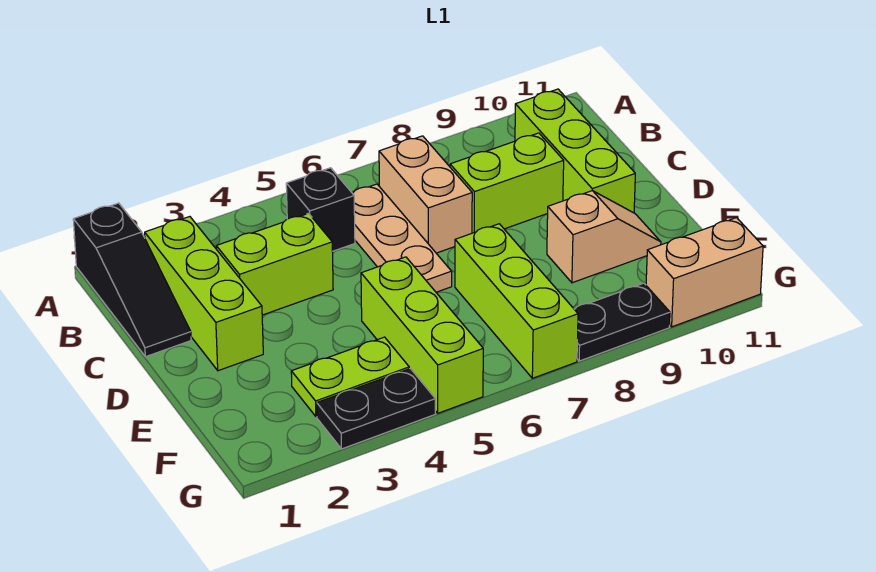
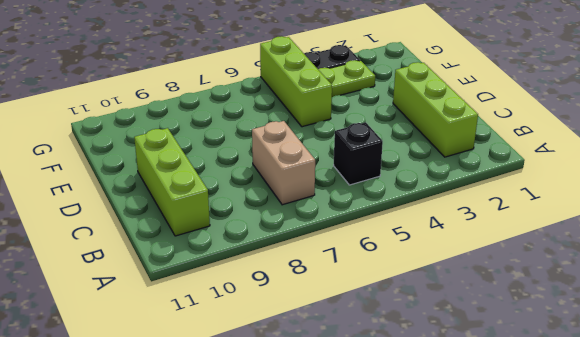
none -> black slope A1:C1 level 1 top A
none -> tan plate B6:D6 level 1
none -> lime brick C3:C4 level 1

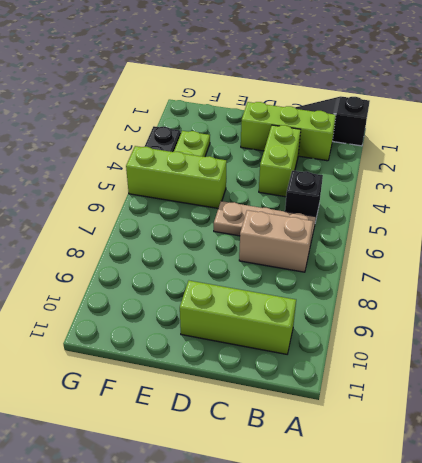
none -> lime brick C8:C9 level 1
none -> lime brick E7:G7 level 1
none -> tan slope E9:E10 level 1 top 9

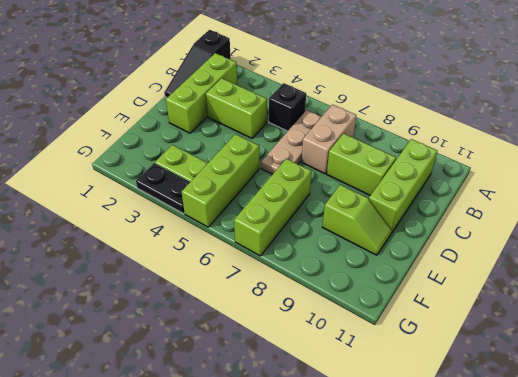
lime slope E9:E10 level 1 top 9 -> tan slope E9:E10 level 1 top 9
none -> black plate G8:G9 level 1
none -> tan brick G10:G11 level 1

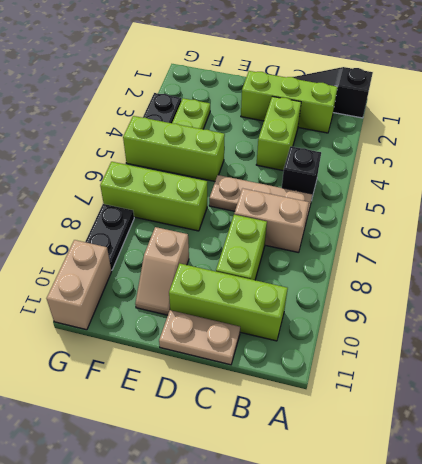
tan plate C11:D11 level 1 -> none

